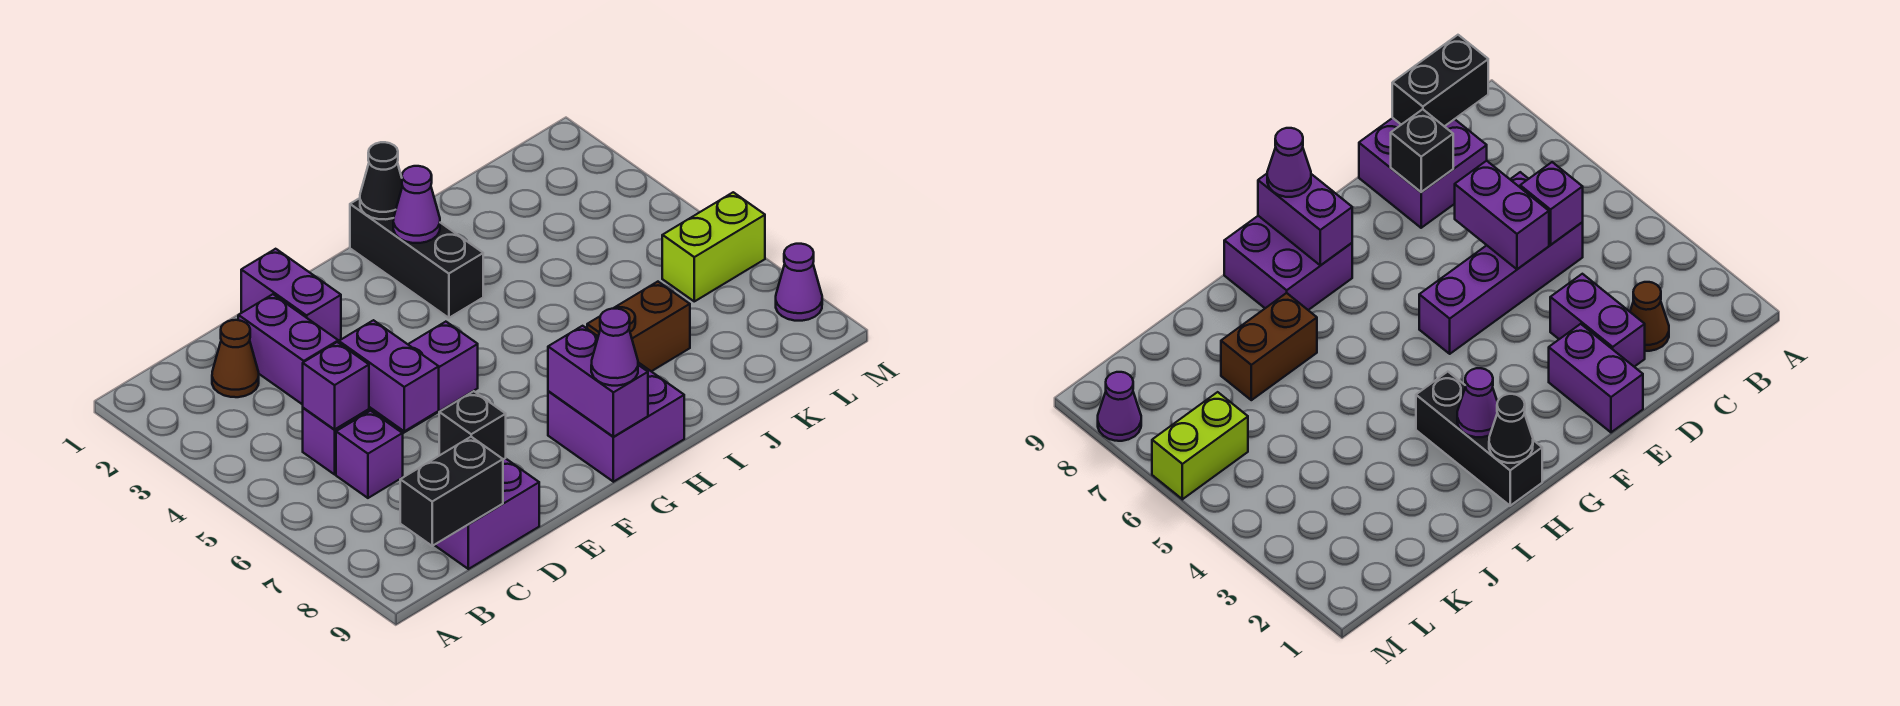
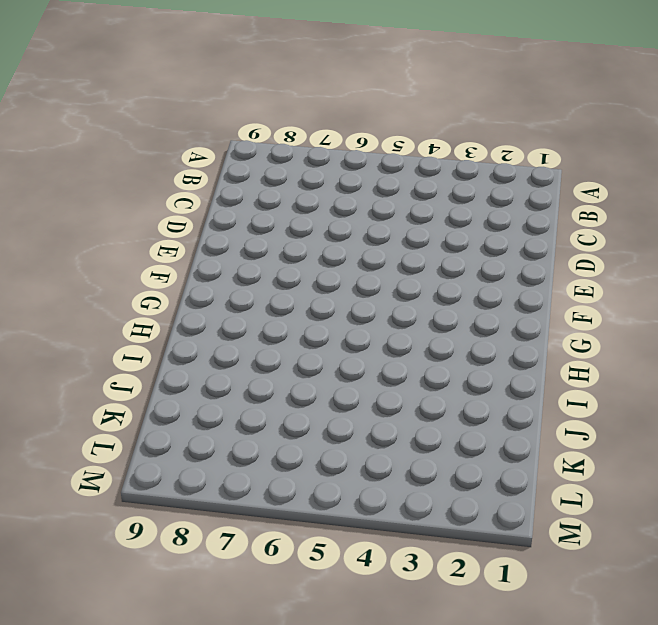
none -> brown cone C2 level 1
none -> purple brick C5:F5 level 1
none -> purple brick C6 level 1

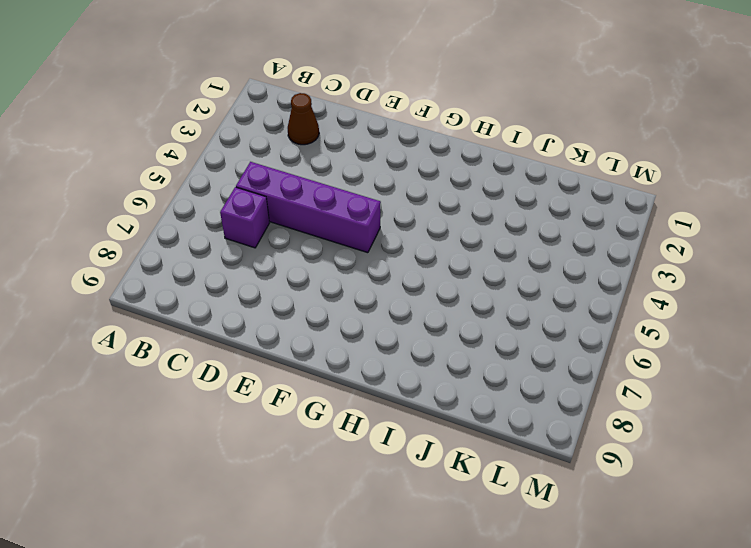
none -> purple brick C8:D9 level 1
none -> purple brick D2:D3 level 1
none -> purple brick E1:E2 level 1

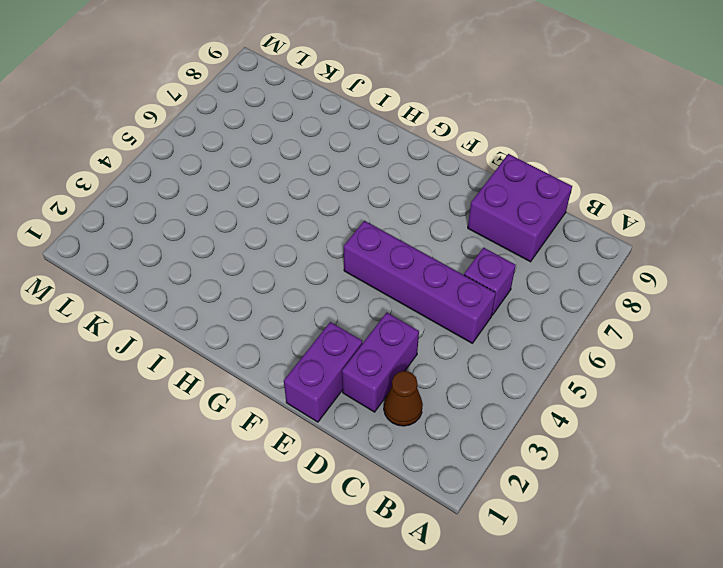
none -> purple brick G8:H9 level 1
none -> black brick H1:H3 level 1
none -> brown brick I7:J7 level 1

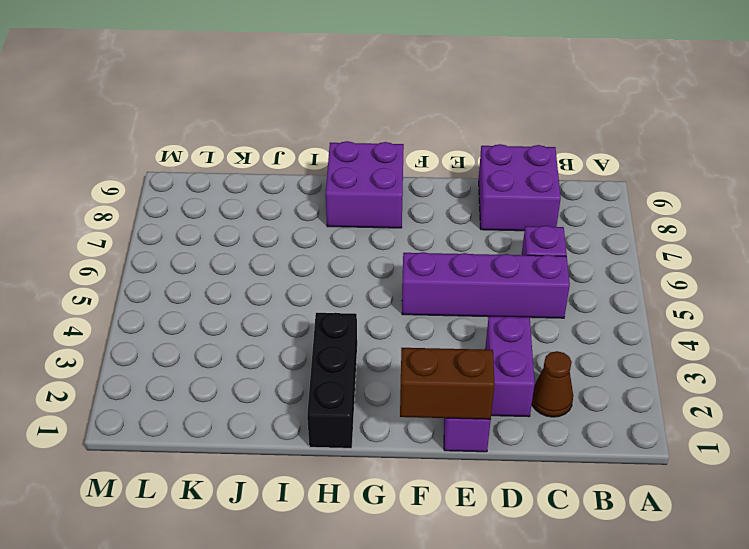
brown brick E1:F1 level 2 -> brown brick I7:J7 level 1
none -> lime brick L6:M6 level 1
none -> purple cone M8 level 1
none -> black brick B9:C9 level 2

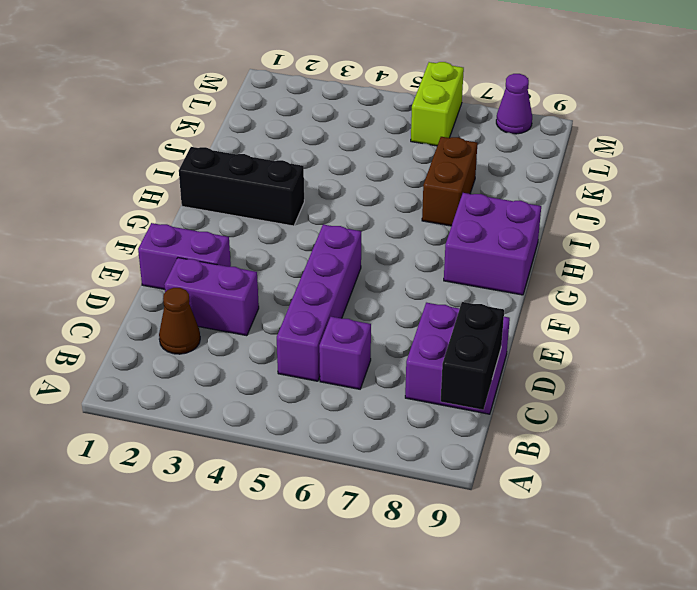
none -> purple brick C5 level 2
none -> purple brick D5:D6 level 2
none -> black brick D8 level 2

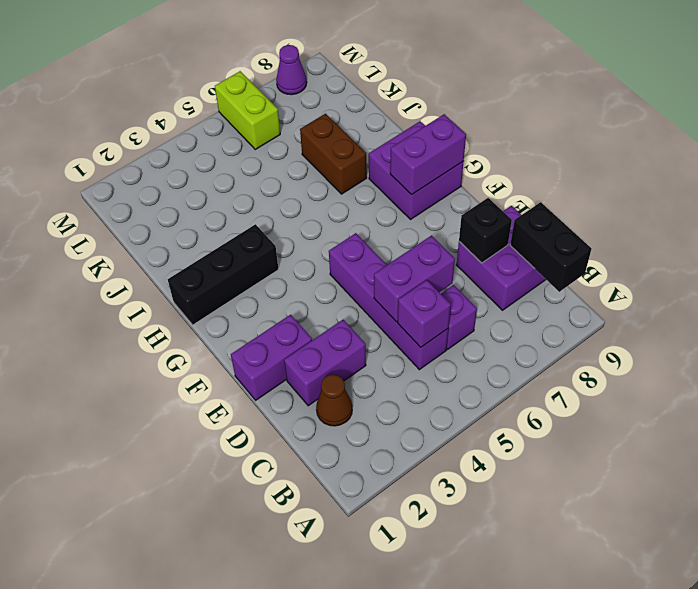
none -> black cone H1 level 2
none -> purple cone H2 level 2
none -> purple cone G9 level 3

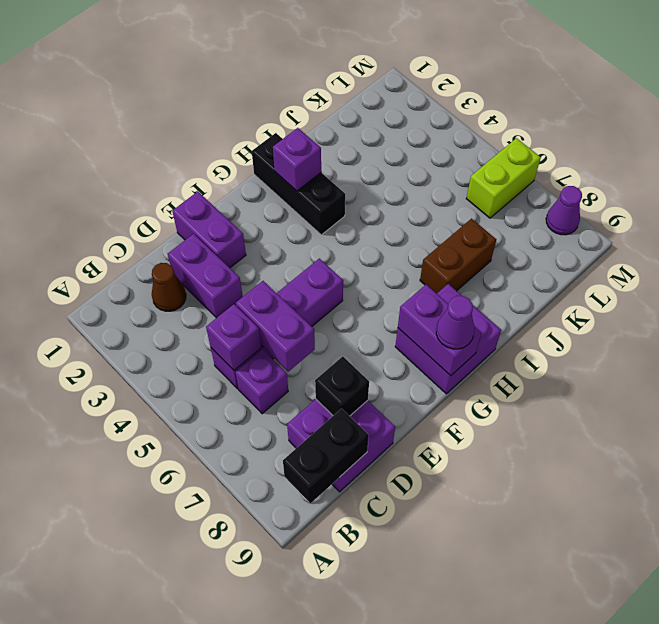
purple brick H2 level 2 -> purple cone H2 level 2
none -> black cone H1 level 2

